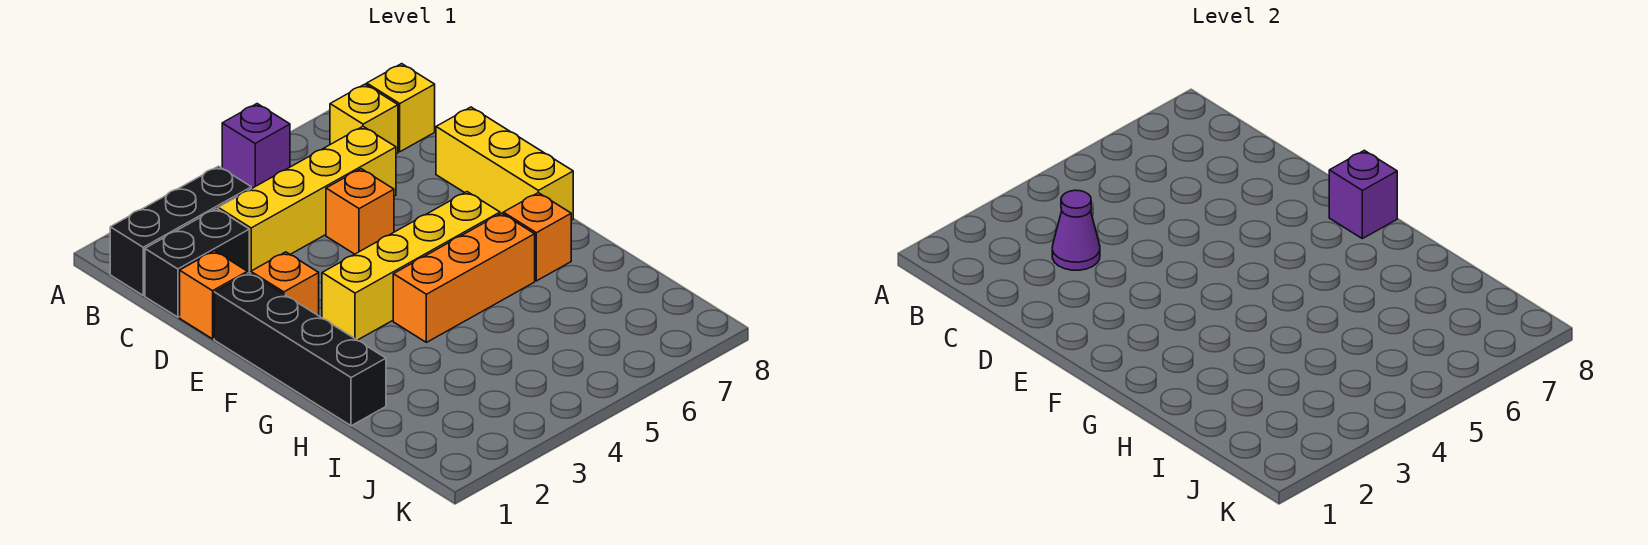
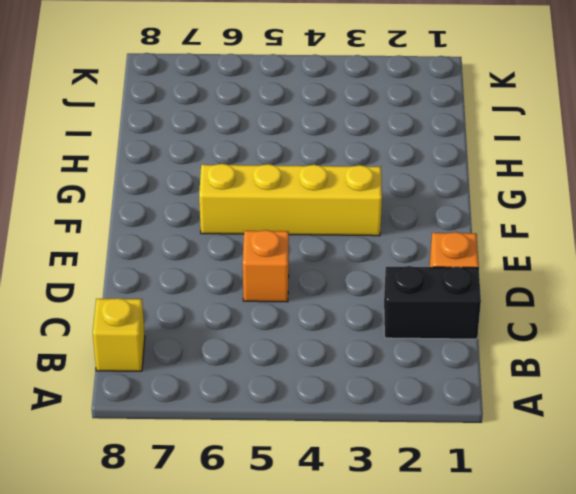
none -> purple brick A5 level 1
none -> black brick B1:B3 level 1
none -> yellow brick B7 level 1

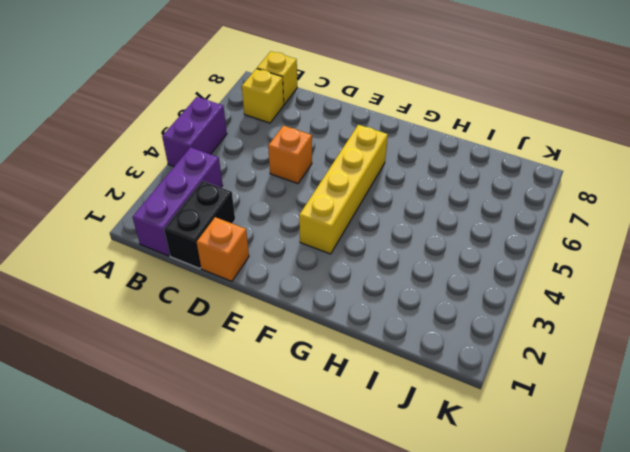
purple brick A4:A5 level 1 -> purple brick A5 level 1
purple brick B1:B3 level 1 -> black brick B1:B3 level 1
none -> yellow brick C3:C6 level 1
none -> yellow brick D8:F8 level 1
none -> black brick E1:H1 level 1

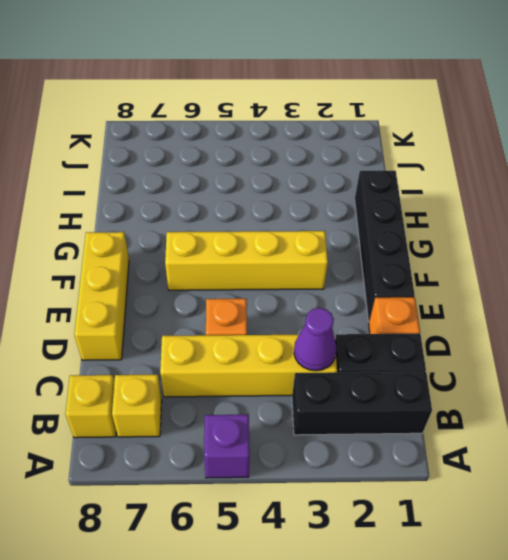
none -> orange brick E2 level 1
none -> orange brick G4:G6 level 1
none -> orange brick G7 level 1

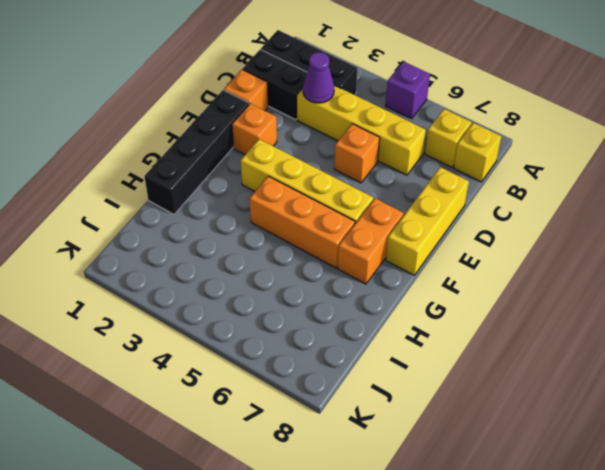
orange brick F7:G7 level 1 -> orange brick G7 level 1
none -> purple brick F8 level 2

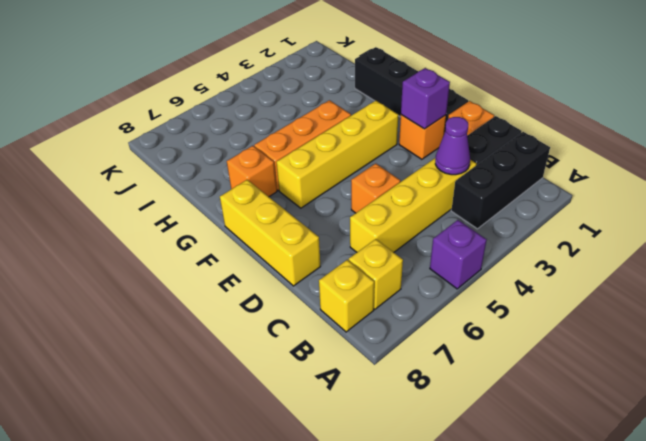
purple brick E2 level 2 -> purple brick F8 level 2

